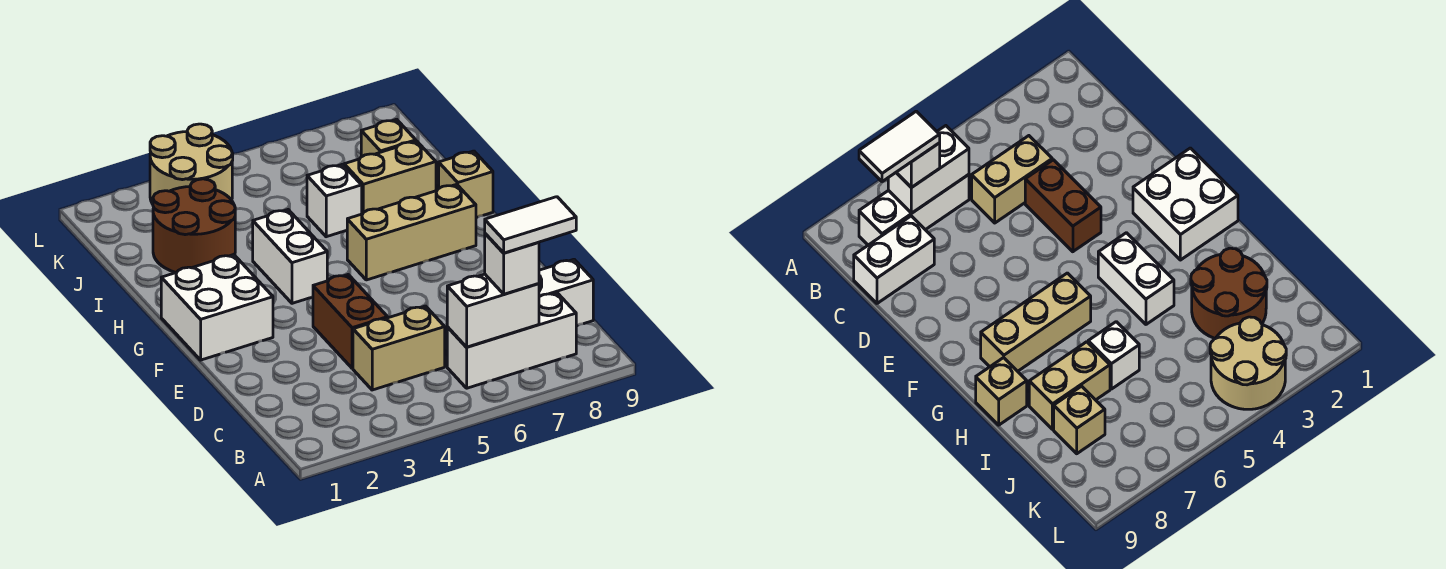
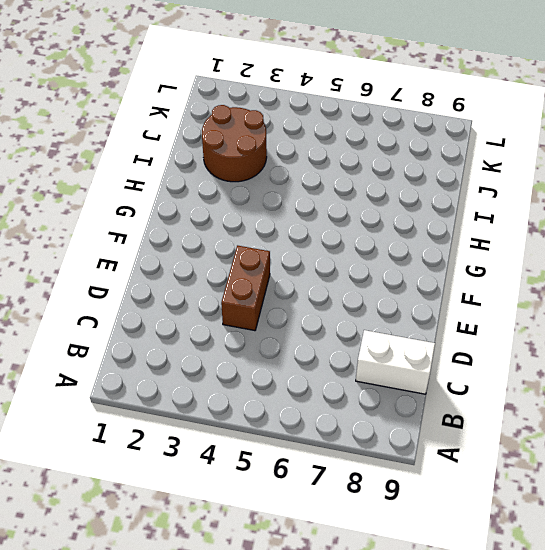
none -> white brick B6:B8 level 1
none -> tan brick C4:C5 level 1
none -> white brick F1:G2 level 1

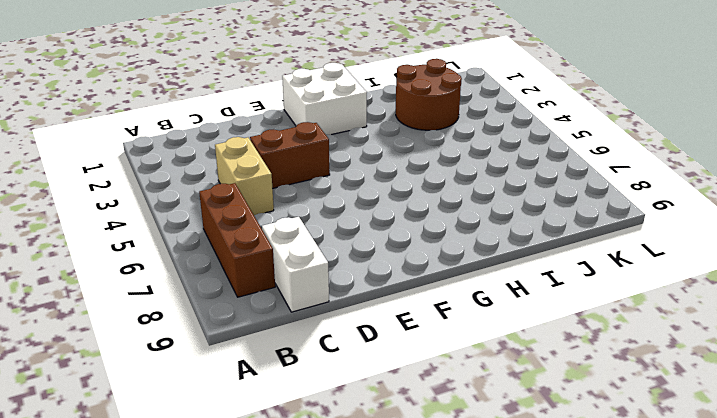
brown brick B6:B8 level 1 -> white brick B6:B8 level 1
none -> white brick G4:H4 level 1
none -> tan brick G6:G8 level 1
none -> tan brick H9 level 1

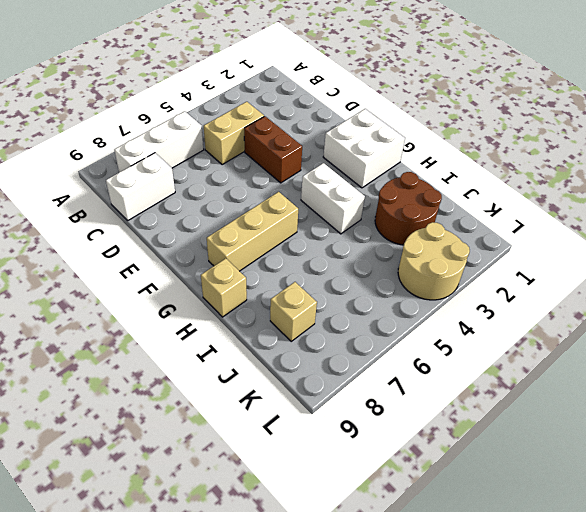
none -> white brick I6 level 1
none -> tan brick I7:I8 level 1
none -> white brick B6:B7 level 2

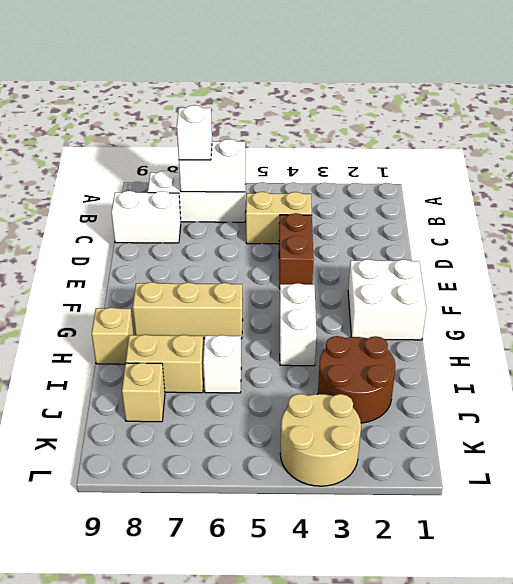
none -> white tile B7:B8 level 4

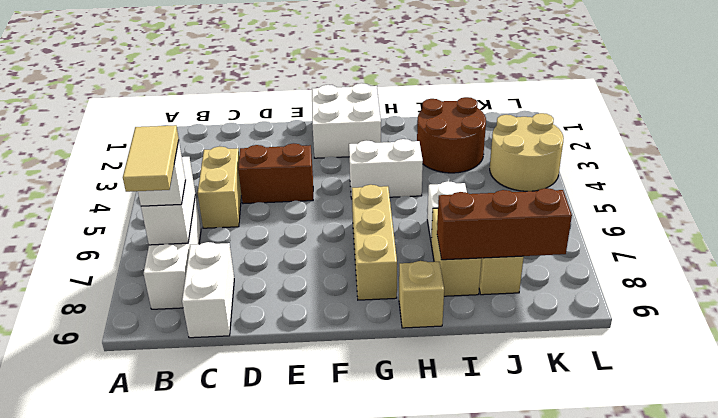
tan tile B7:B8 level 4 -> white tile B7:B8 level 4
brown brick I8:K8 level 2 -> none

